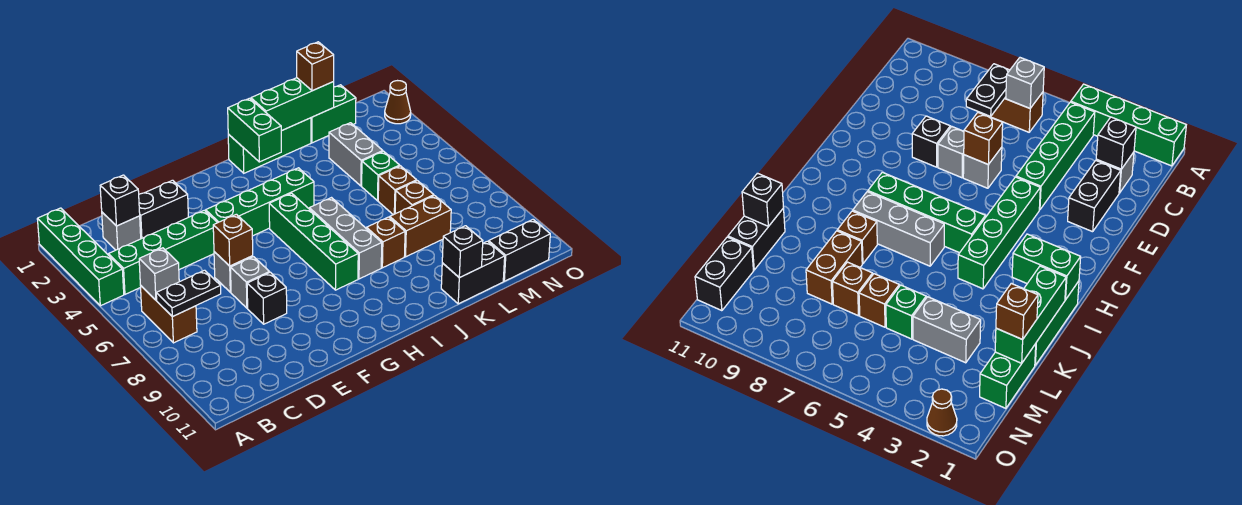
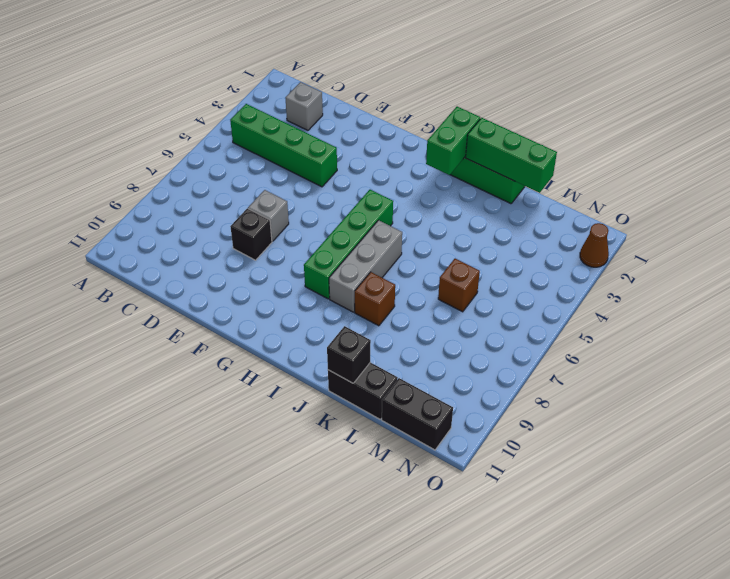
none -> green brick A1:A4 level 1
none -> brown brick B6:B7 level 1
none -> black brick D2:E2 level 1
none -> grey brick E6 level 1

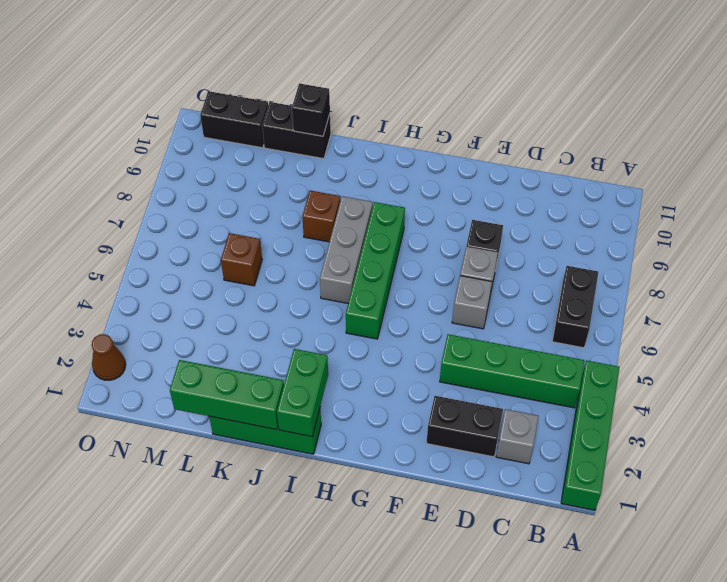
black brick B6:B7 level 1 -> brown brick B6:B7 level 1
none -> green brick F4:I4 level 1
none -> brown brick K8:L8 level 1
none -> green brick L1:M1 level 1
none -> grey brick L3:L4 level 1

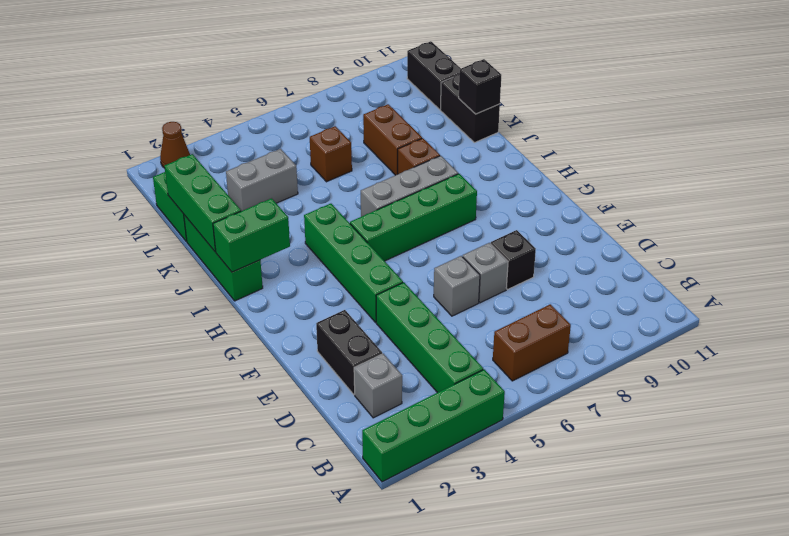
none -> green brick L5 level 1
none -> brown brick L7 level 1
none -> grey brick B6 level 2
none -> black plate B7:C7 level 2

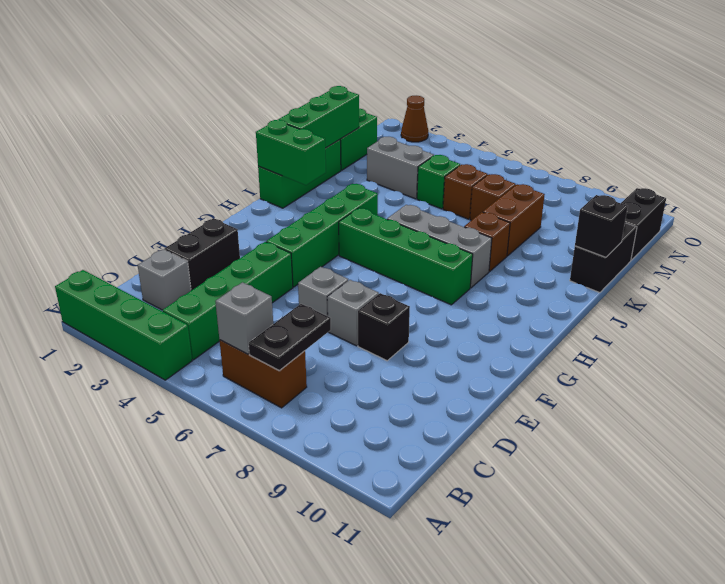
none -> black brick C2 level 2
none -> brown brick E6 level 2
none -> brown brick L1 level 3

